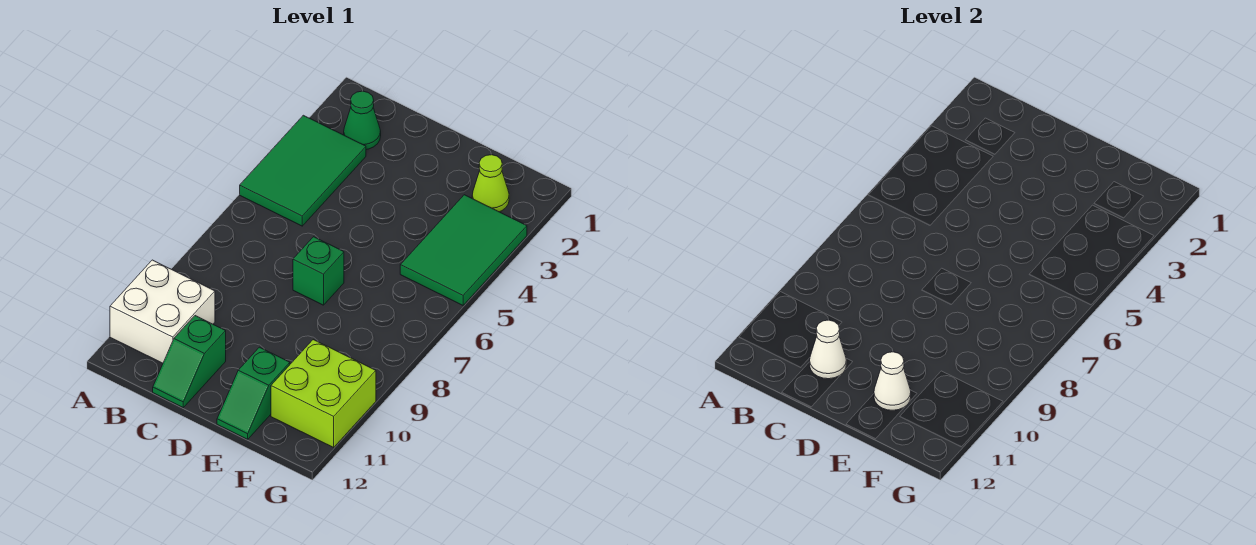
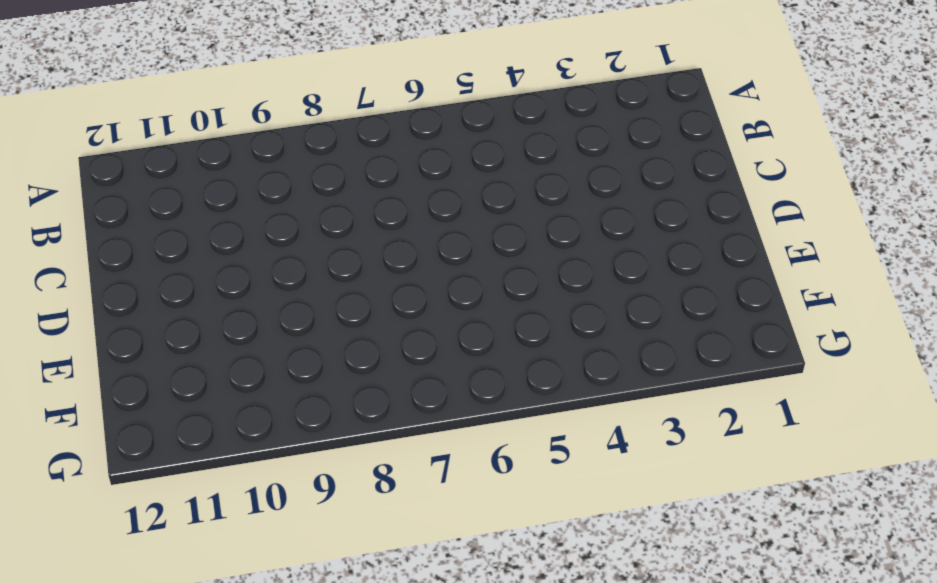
none -> green tile A3:B5 level 1
none -> white brick A10:B11 level 1

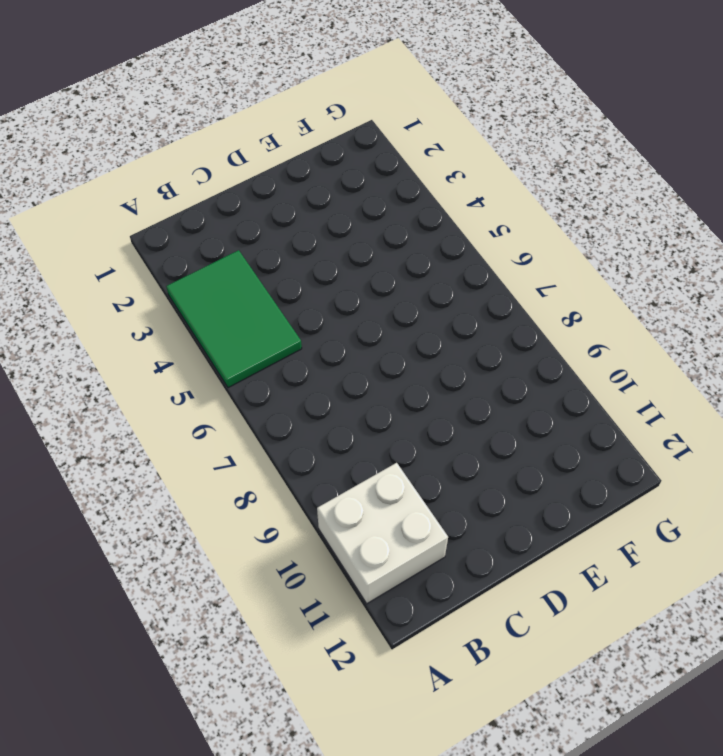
none -> green cone B2 level 1
none -> green slope C11:C12 level 1 top 11

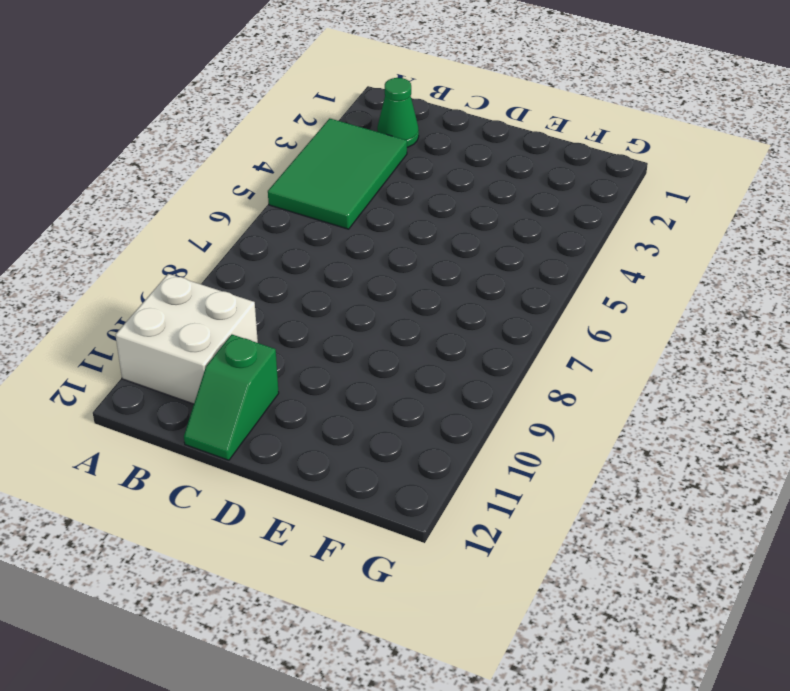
none -> green brick D7 level 1
none -> green slope E11:E12 level 1 top 11

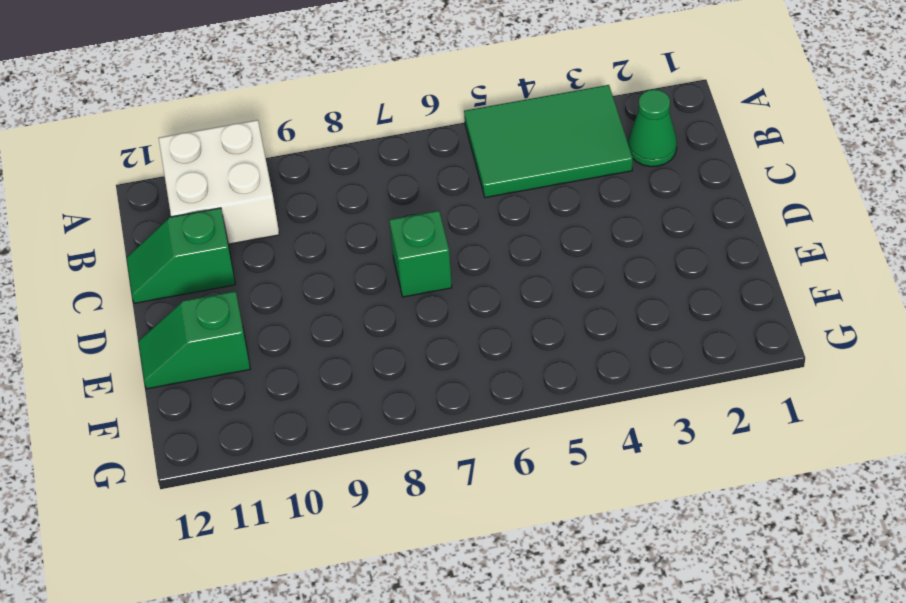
none -> lime cone F2 level 1
none -> green tile F3:G5 level 1

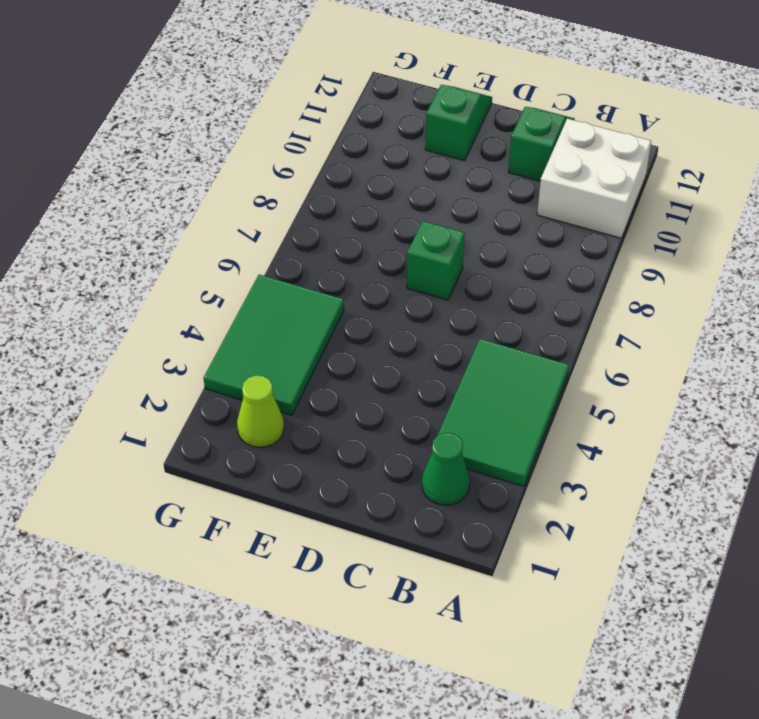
none -> lime brick F10:G11 level 1
none -> white cone C11 level 2

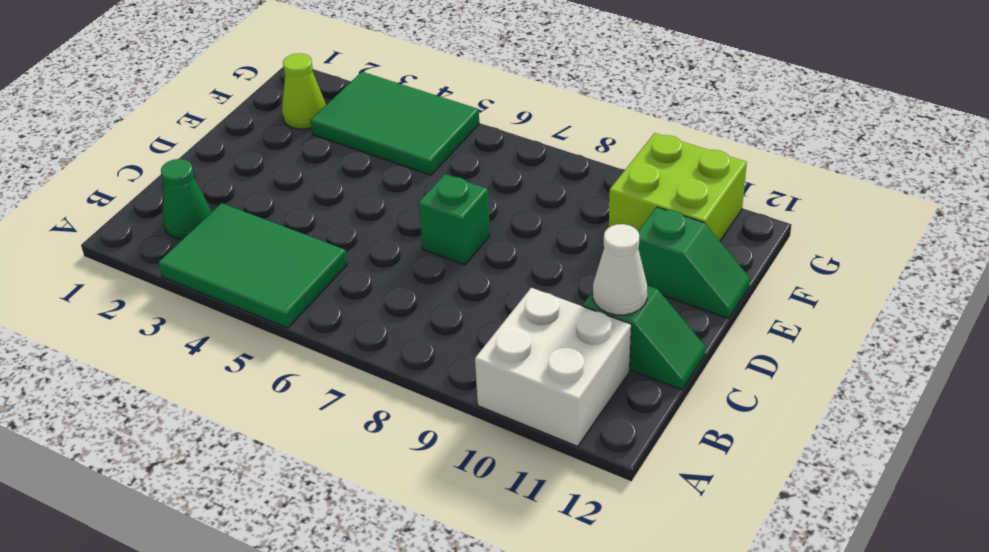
none -> white cone E11 level 2

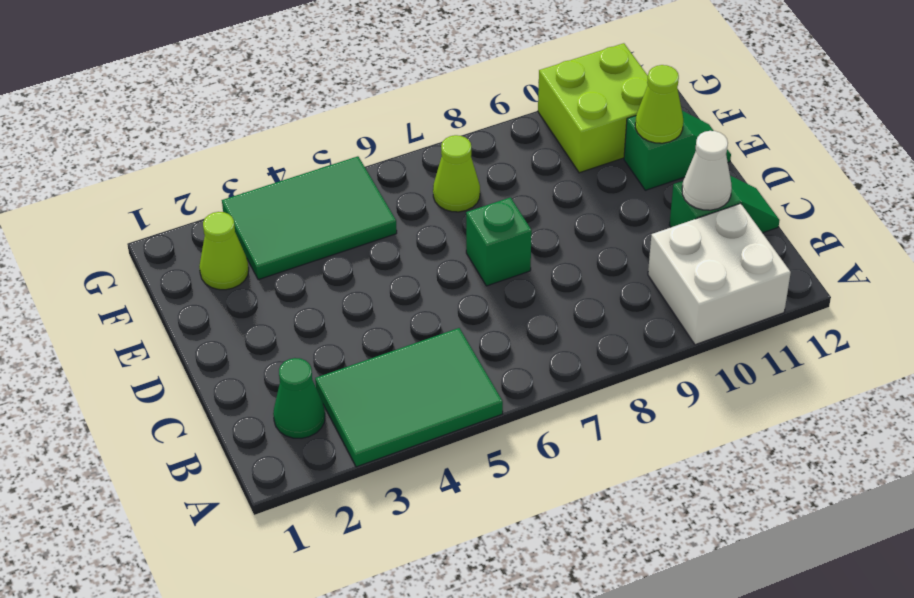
lime cone E11 level 2 -> white cone E11 level 2
lime cone F7 level 1 -> none

